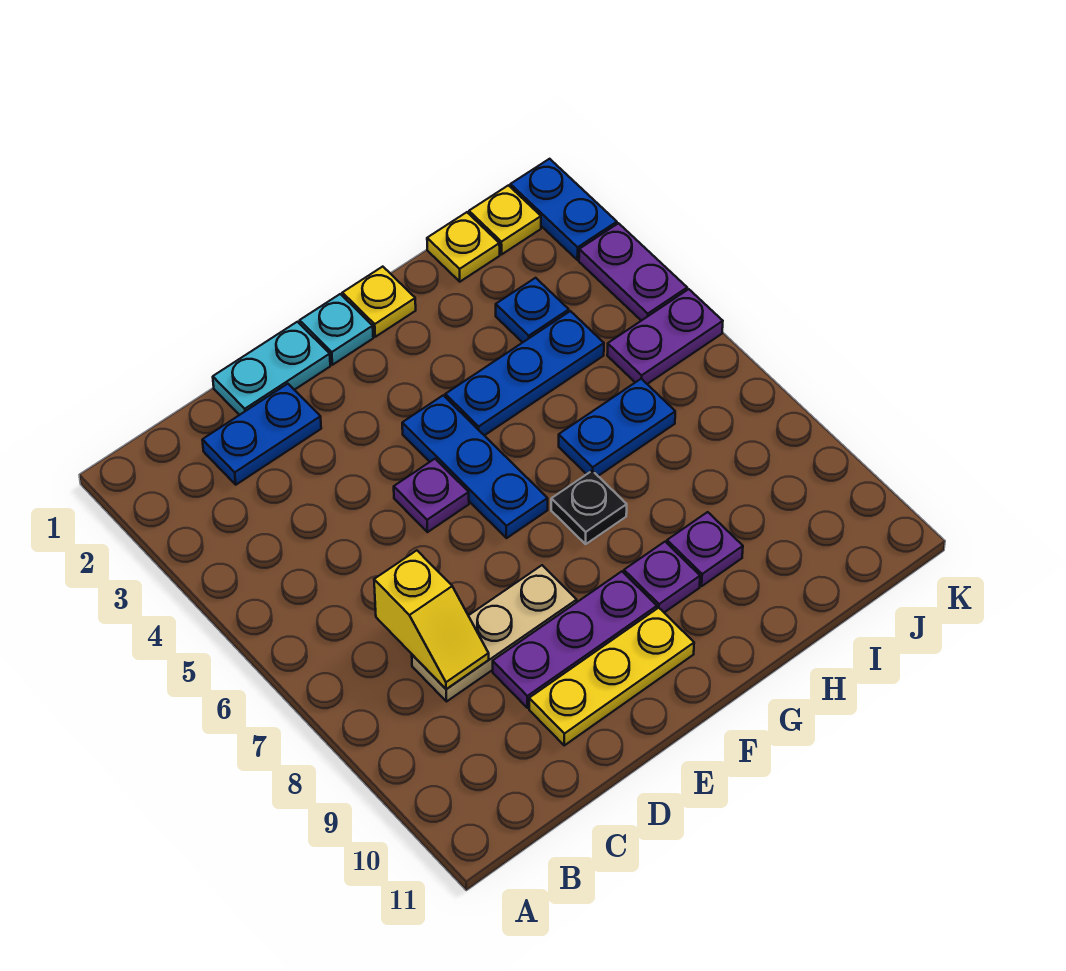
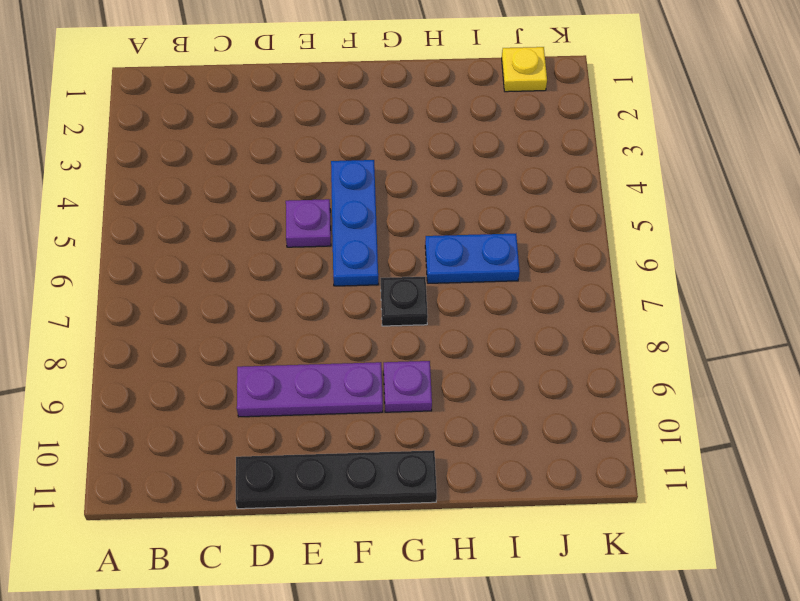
black plate D11:G11 level 1 -> none
none -> blue plate C2:D2 level 1
none -> tan plate C8:E8 level 1
none -> cyan plate D1:E1 level 1

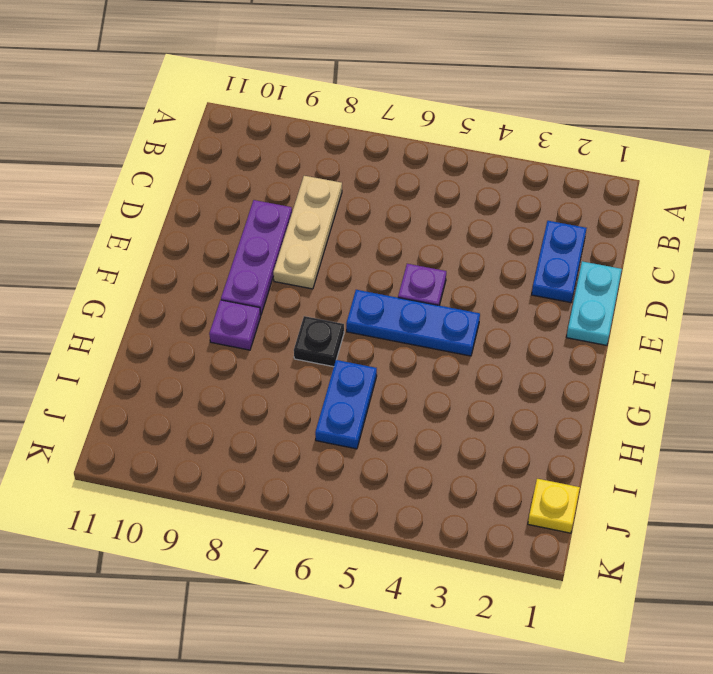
none -> yellow plate D10:F10 level 1
none -> cyan plate F1 level 1
none -> yellow plate G1 level 1

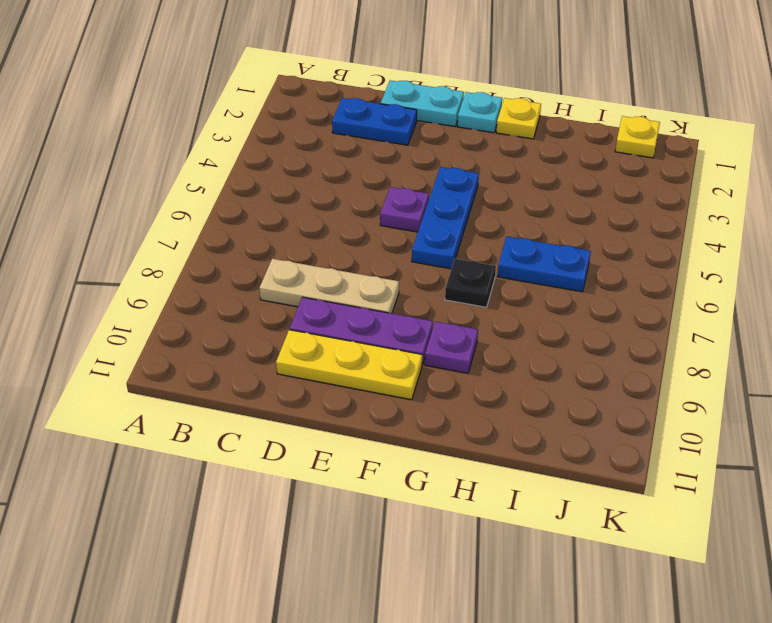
none -> blue plate G4:I4 level 1
none -> purple plate H9 level 1
none -> yellow plate I1 level 1

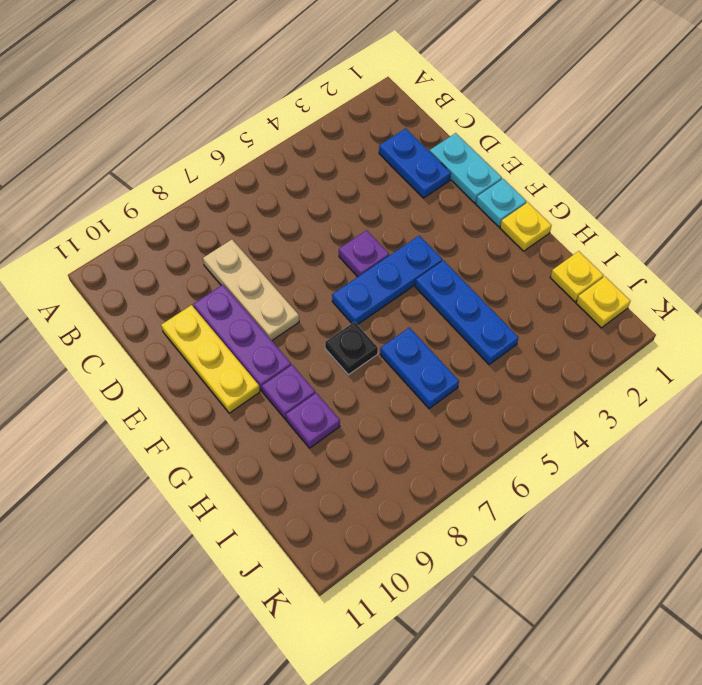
none -> blue plate I3 level 1
none -> purple plate J5:K5 level 1
none -> blue plate K1:K2 level 1

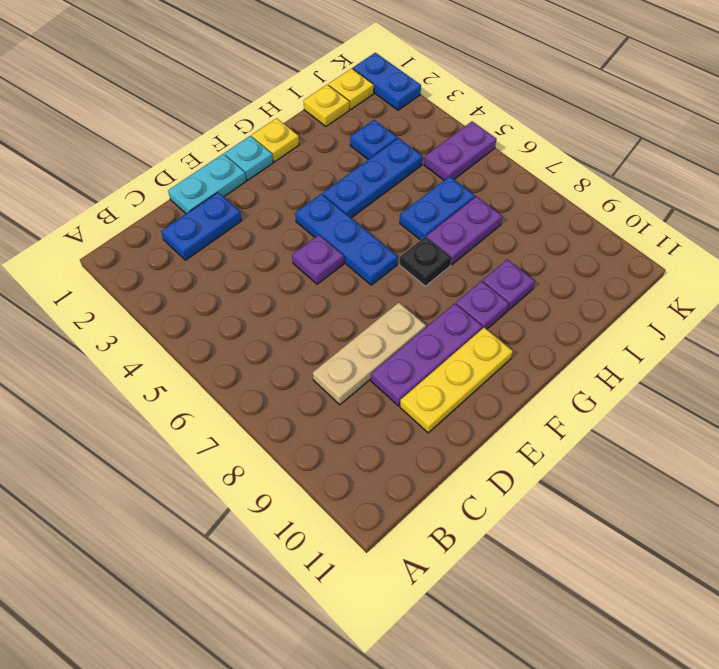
purple plate H7:I7 level 1 -> purple plate K3:K4 level 1
none -> yellow slope C7:C8 level 2 top 7

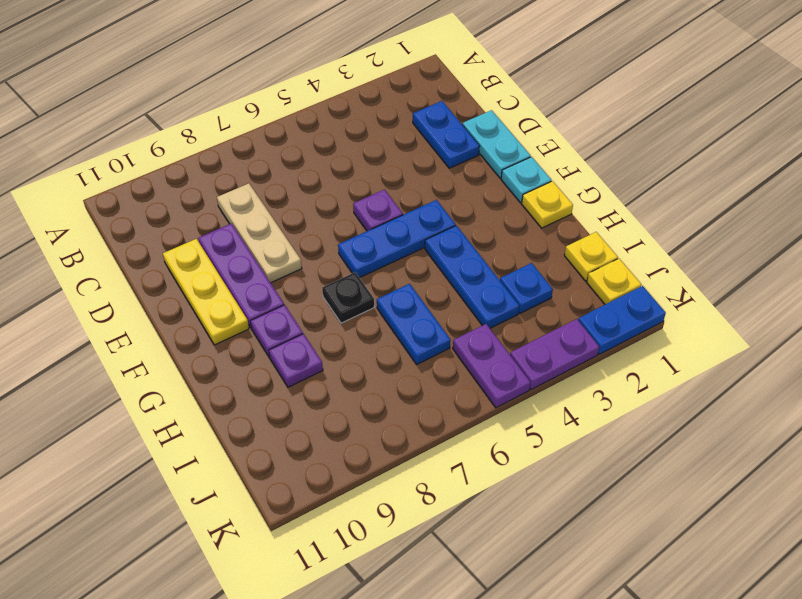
none -> yellow slope C7:C8 level 2 top 7

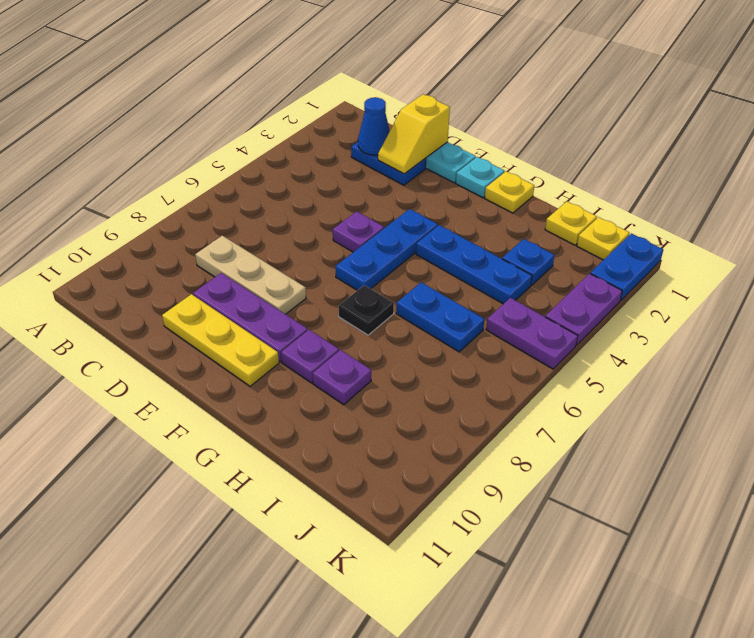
blue cone C2 level 2 -> none
yellow slope D1:D2 level 2 top 1 -> yellow slope C7:C8 level 2 top 7

